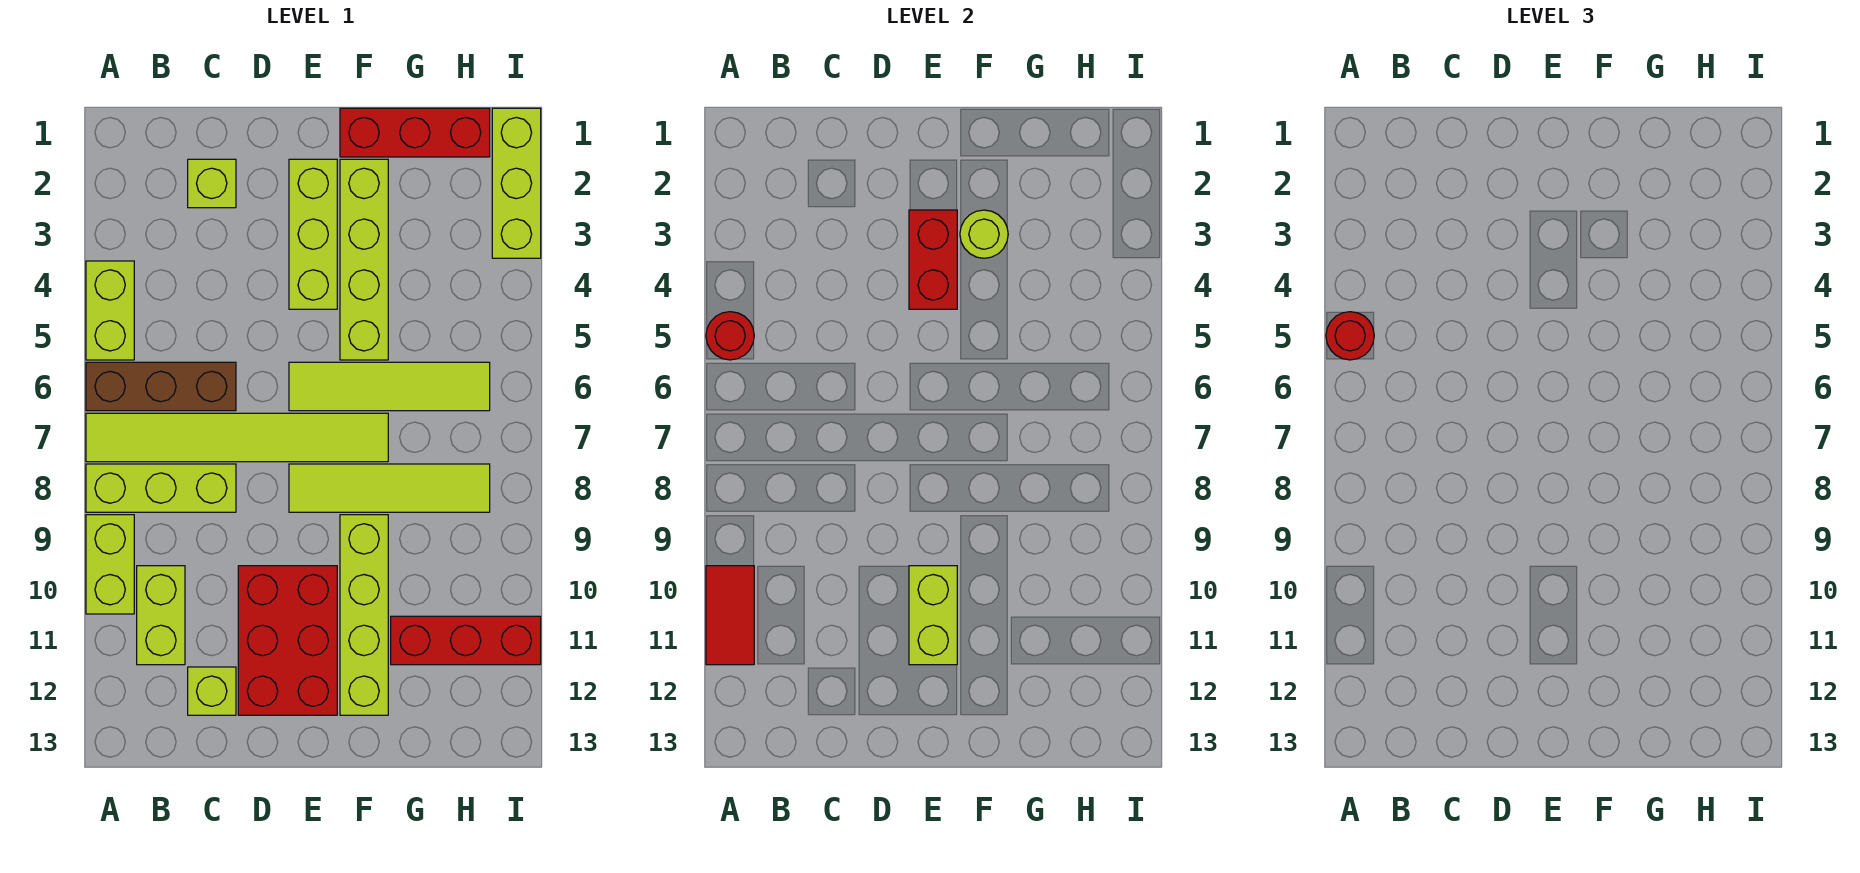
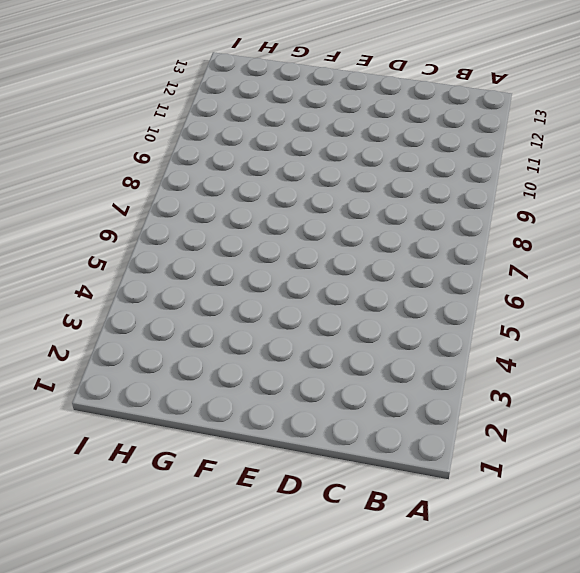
none -> lime brick A4:A5 level 1
none -> brown brick A6:C6 level 1
none -> lime tile A7:F7 level 1

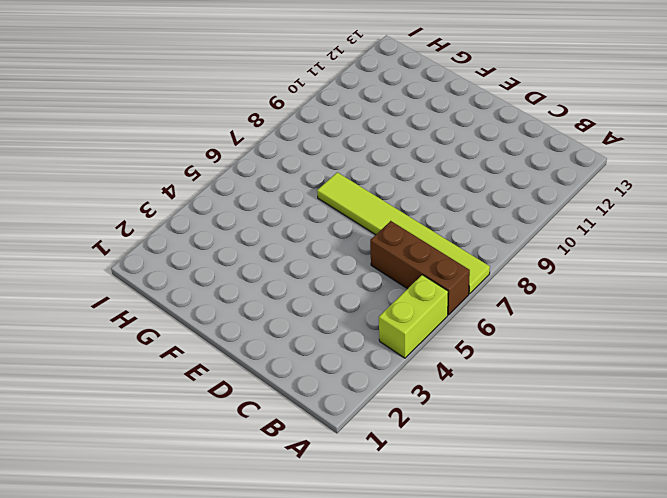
none -> lime brick A8:C8 level 1
none -> lime brick A9:A10 level 1
none -> lime brick B10:B11 level 1

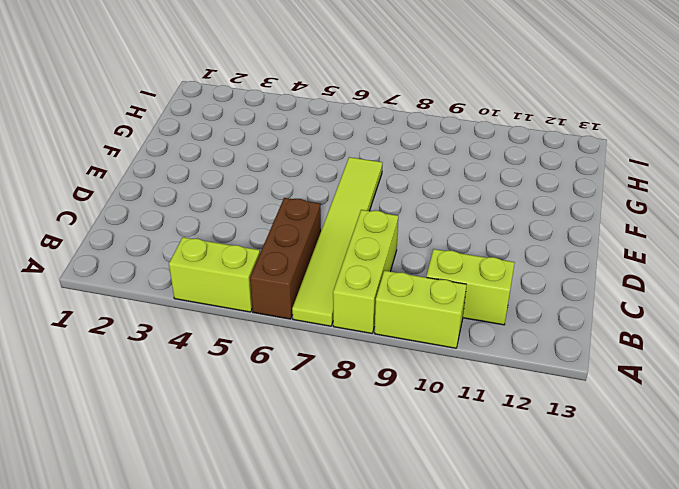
none -> lime brick C2 level 1
none -> lime brick C12 level 1
none -> red brick D10:E12 level 1

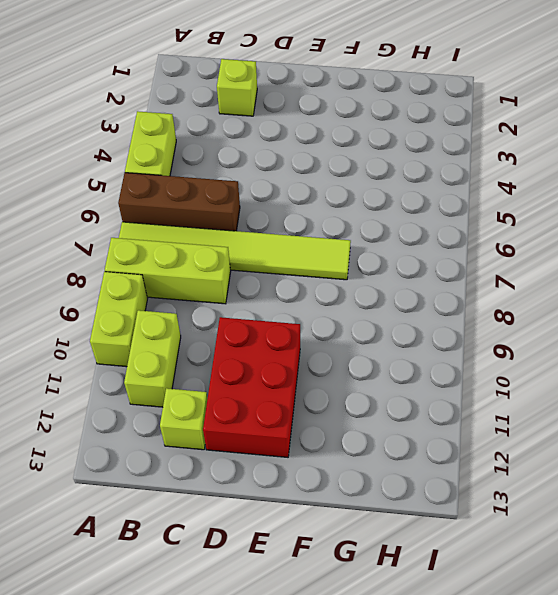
none -> lime brick E2:E4 level 1
none -> lime tile E6:H6 level 1
none -> lime tile E8:H8 level 1

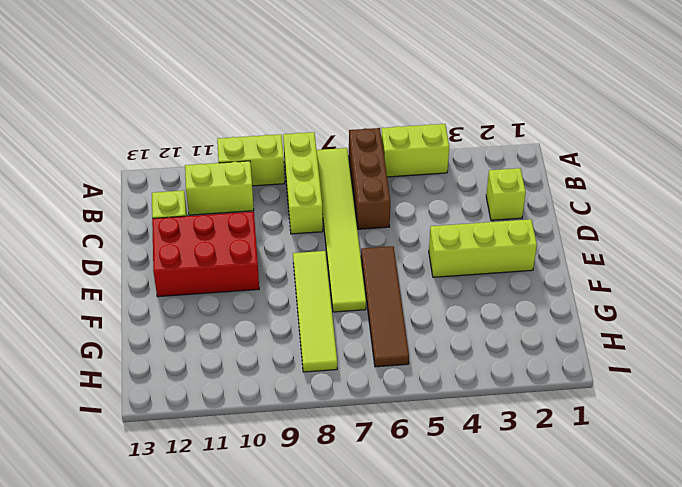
brown tile E6:H6 level 1 -> lime tile E6:H6 level 1
none -> red brick F1:H1 level 1
none -> lime brick F2:F5 level 1
none -> lime brick F9:F12 level 1

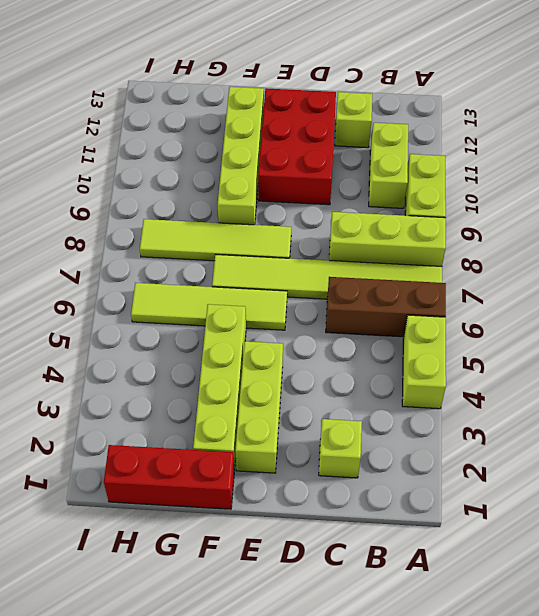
none -> red brick G11:I11 level 1
none -> lime brick I1:I3 level 1
none -> red round brick A5 level 2

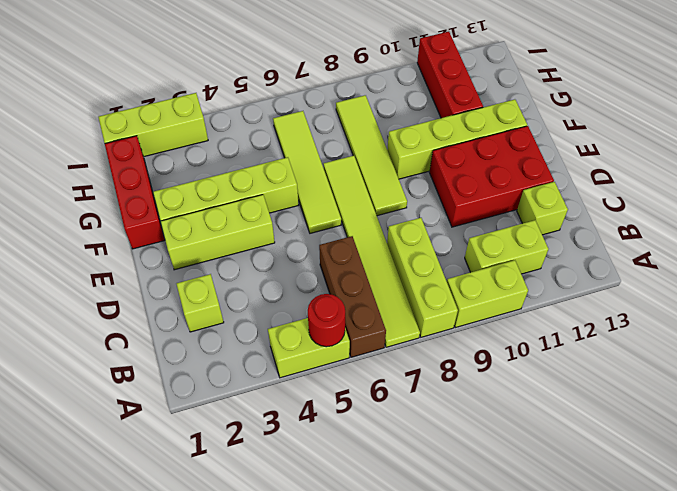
none -> red tile A10:A11 level 2
none -> red brick E3:E4 level 2
none -> lime brick E10:E11 level 2

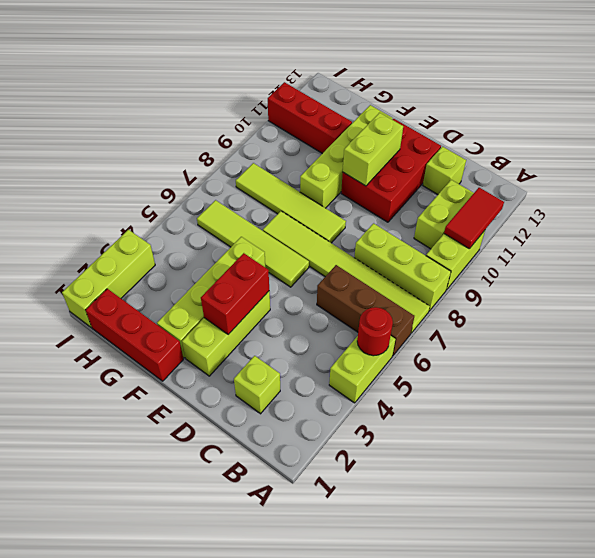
none -> lime round brick F3 level 2
none -> red round brick A5 level 3

